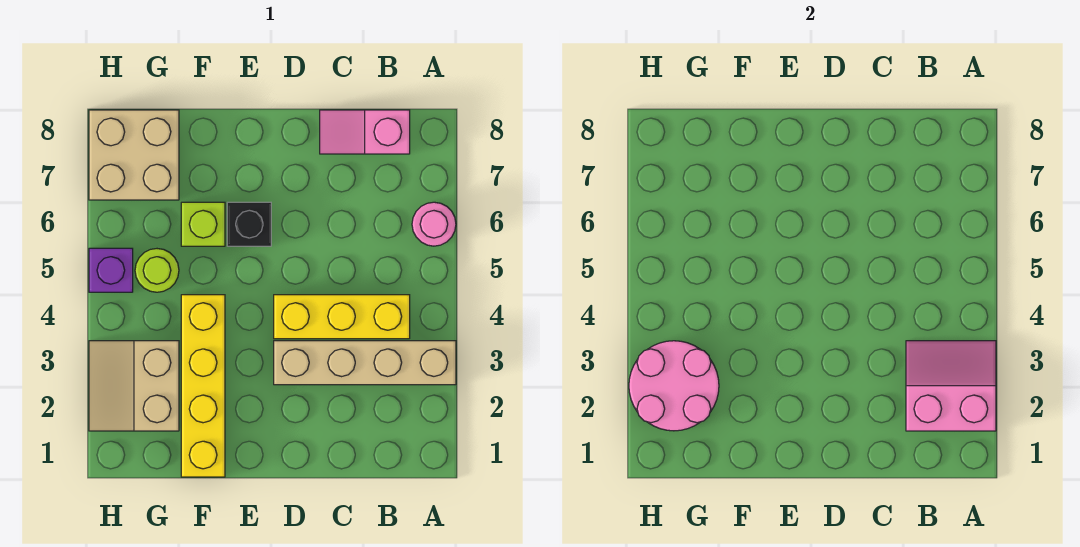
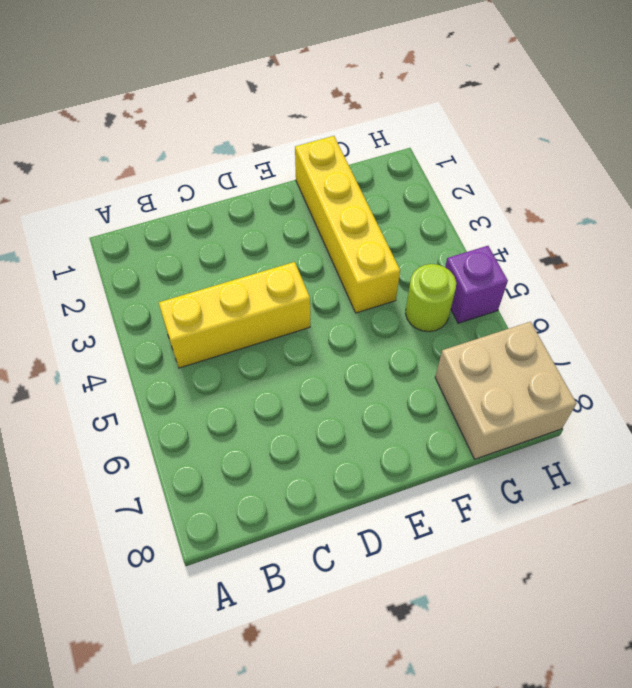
none -> tan brick A3:D3 level 1
none -> pink round brick A6 level 1
none -> pink slope B8:C8 level 1 top B

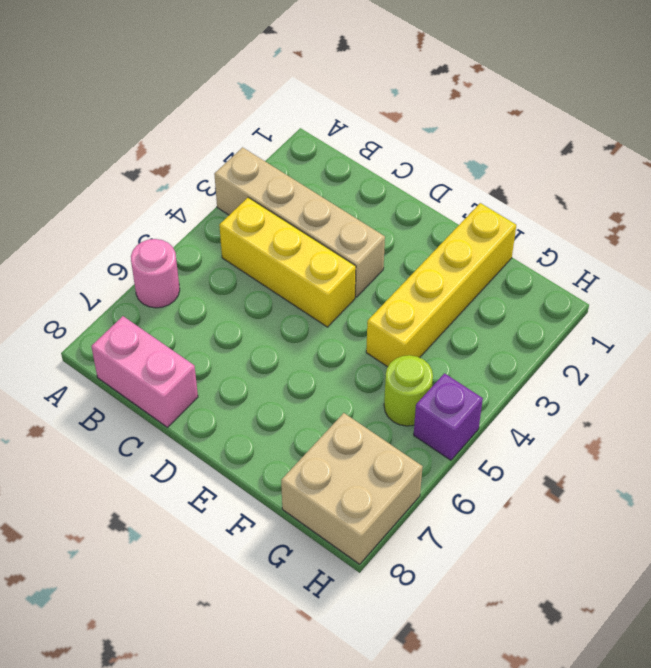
pink brick B8:C8 level 1 -> pink slope B8:C8 level 1 top B
none -> black brick E6 level 1
none -> lime brick F6 level 1
none -> tan slope G2:H3 level 1 top G

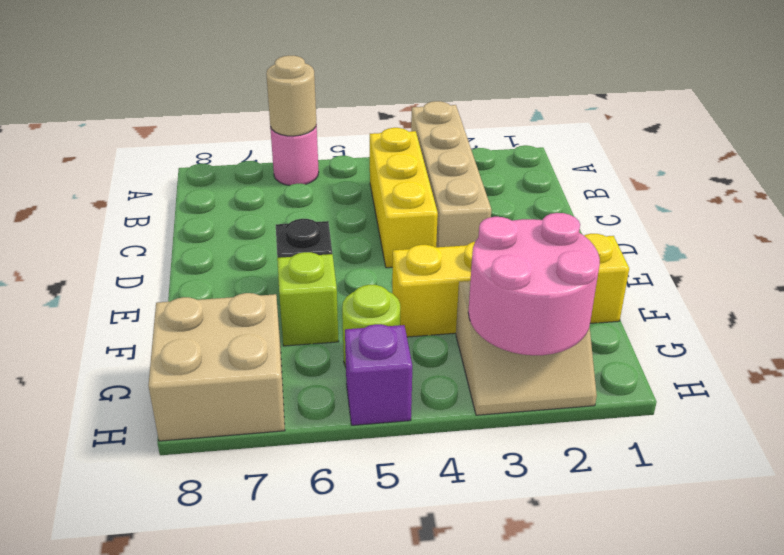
tan round brick A6 level 2 -> none
none -> pink slope B8:C8 level 1 top B
none -> pink slope A2:B3 level 2 top 2

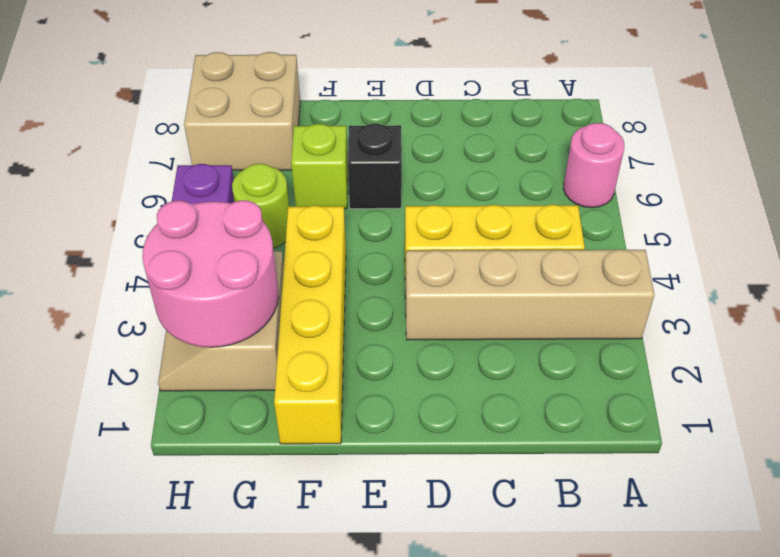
none -> pink slope B8:C8 level 1 top B
none -> pink slope A2:B3 level 2 top 2

